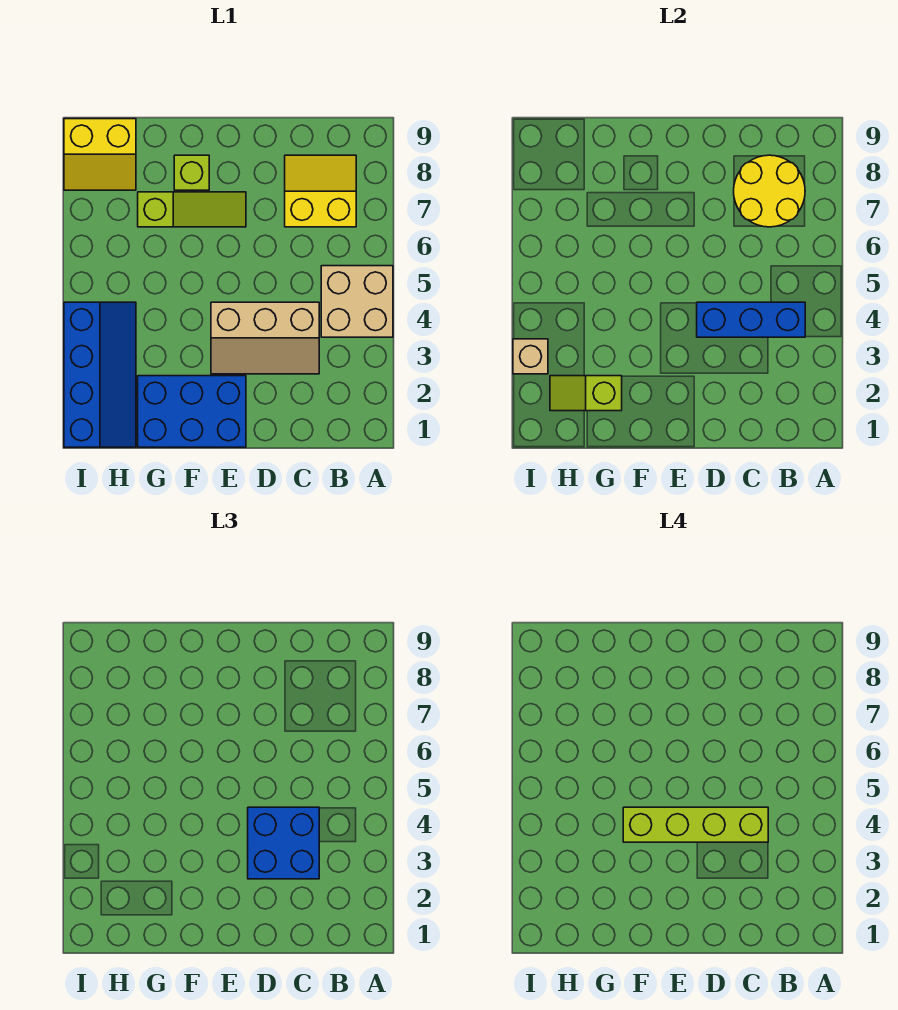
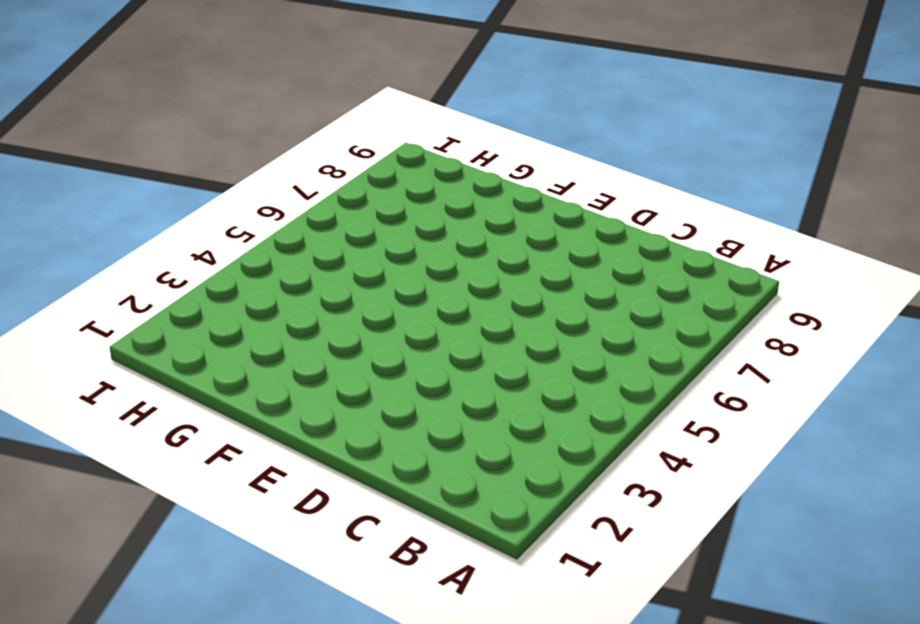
none -> tan brick A4:B5 level 1
none -> yellow slope B7:C8 level 1 top 7
none -> tan slope C3:E4 level 1 top 4

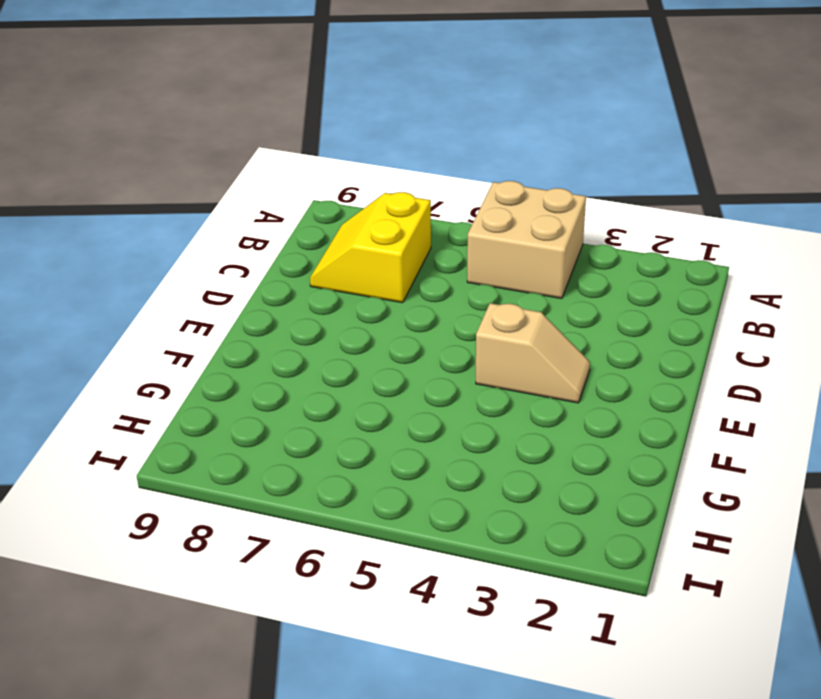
tan slope E3:E4 level 1 top 4 -> tan slope C3:E4 level 1 top 4
none -> blue brick E1:G2 level 1
none -> lime slope E7:G7 level 1 top G
none -> lime brick F8 level 1

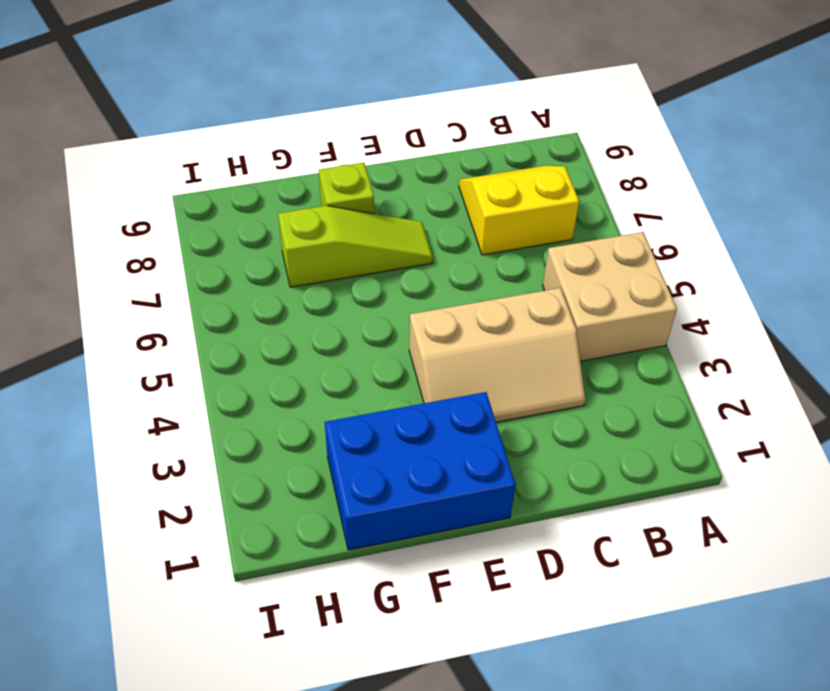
none -> blue slope H1:I4 level 1 top I
none -> yellow slope H8:I9 level 1 top 9
none -> blue brick B4:D4 level 2

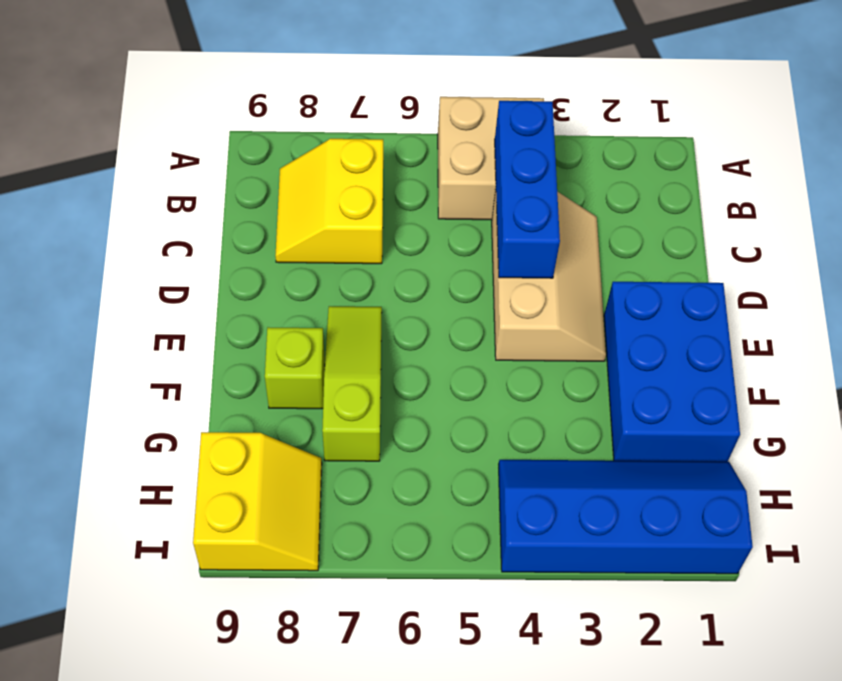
none -> yellow round brick B7:C8 level 2
none -> lime slope G2:H2 level 2 top G
none -> tan brick I3 level 2

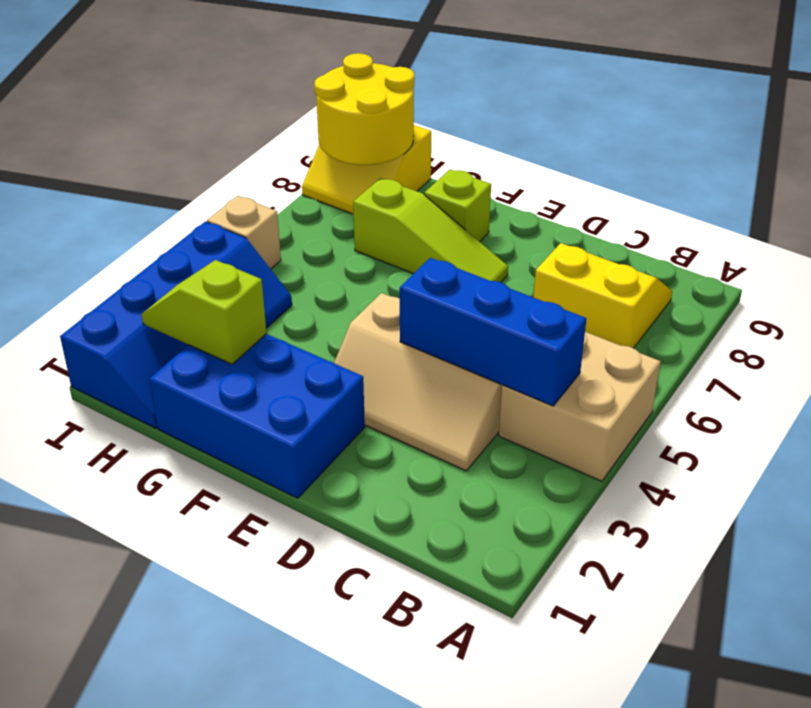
yellow round brick H8:I9 level 2 -> yellow round brick B7:C8 level 2
tan brick I5 level 1 -> tan brick I3 level 2
none -> blue brick C3:D4 level 3
none -> lime brick C4:F4 level 4

